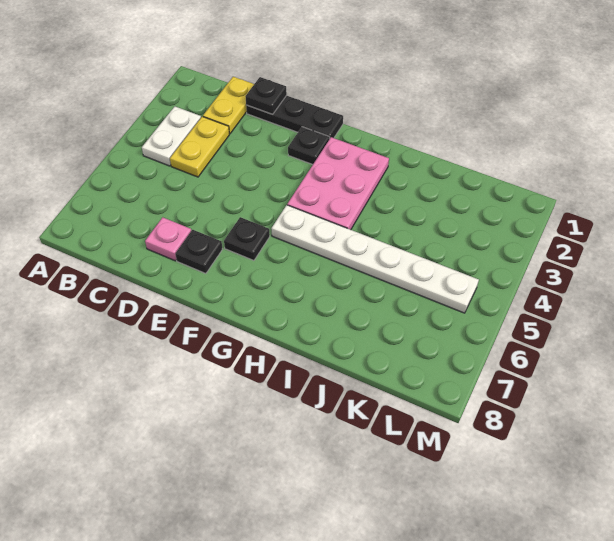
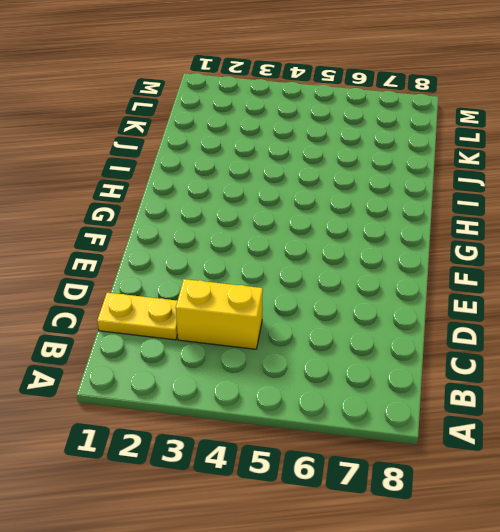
yellow brick C3:C4 level 1 -> yellow plate C3:C4 level 1
none -> white plate B3:B4 level 1
none -> black plate D1:F1 level 1

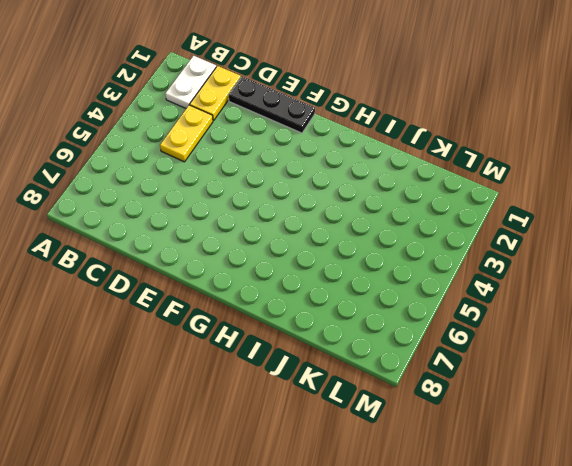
white plate B1:B2 level 1 -> white plate B3:B4 level 1
none -> pink plate D7 level 1
none -> black plate E7 level 1

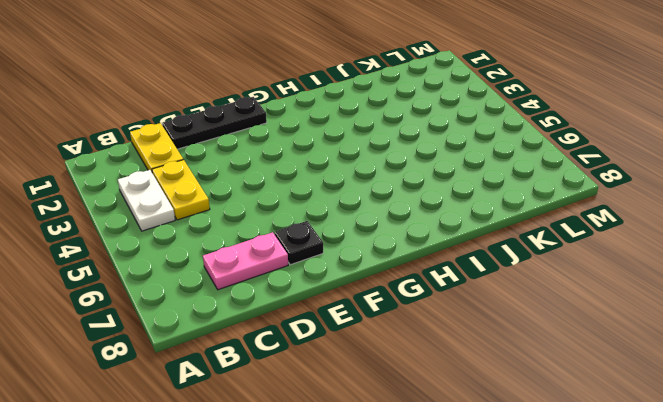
pink plate C7:D7 level 1 -> pink plate D7 level 1
none -> black plate F2 level 1
none -> black plate F6 level 1

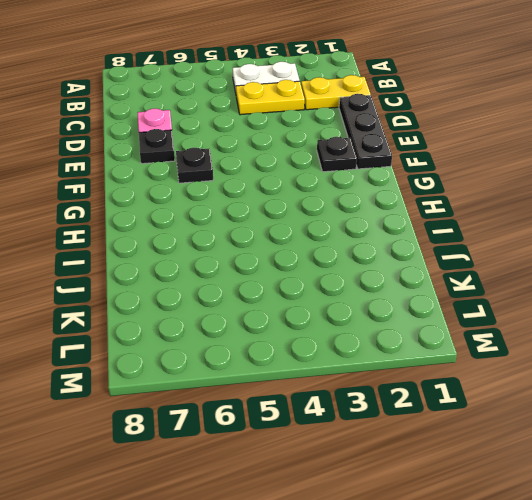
none -> pink plate G2:H4 level 1
none -> white plate G5:L5 level 1

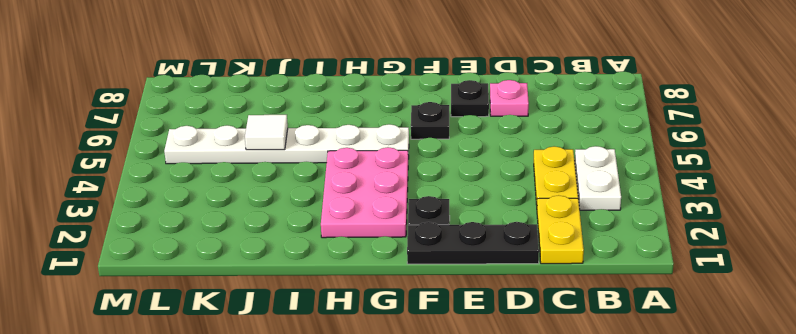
white tile J5 level 2 -> none
none -> black plate D1 level 2

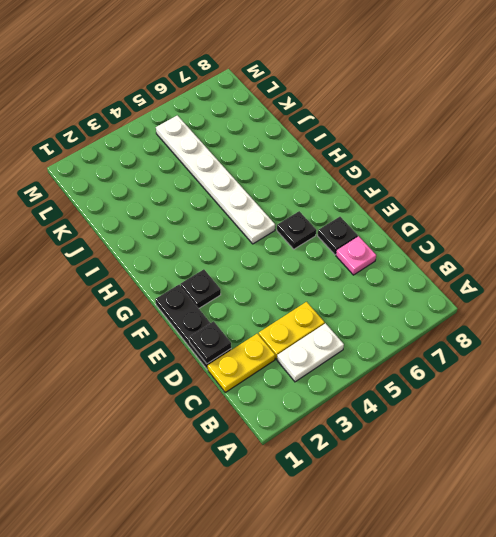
none -> pink plate G2:H4 level 1

